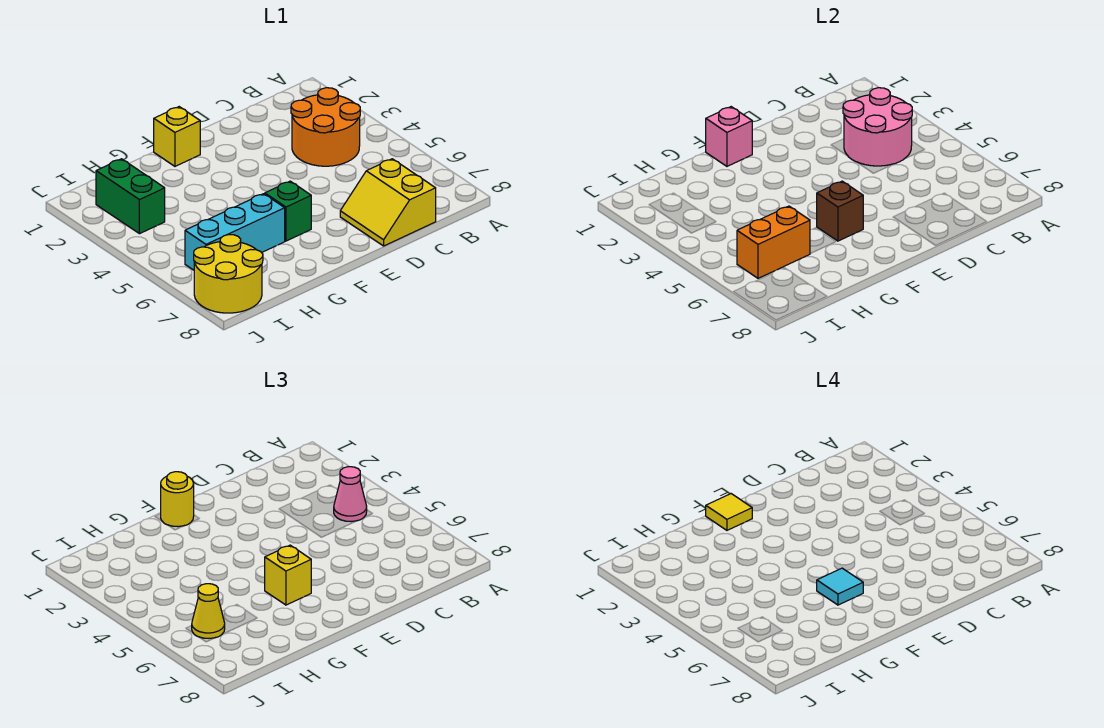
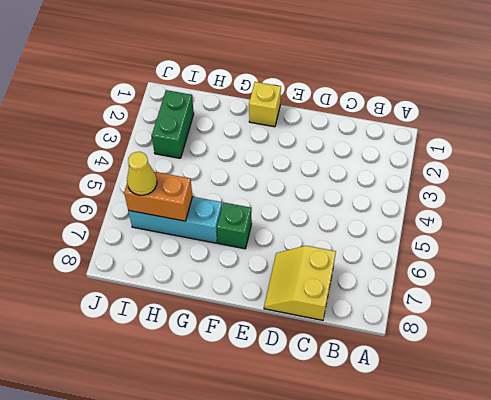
none -> orange round brick B3:C4 level 1
none -> yellow round brick I7:J8 level 1
none -> pink round brick B3:C4 level 2

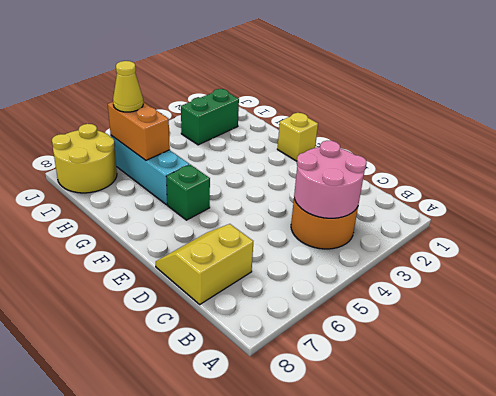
none -> pink brick F1 level 2
none -> brown brick F6 level 2
none -> pink cone B4 level 3

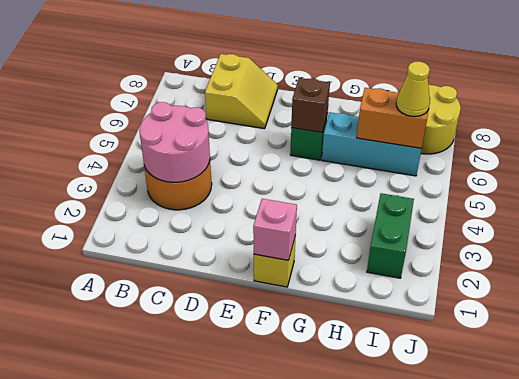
none -> pink cone B4 level 3
none -> yellow round brick F1 level 3
none -> yellow brick F6 level 3

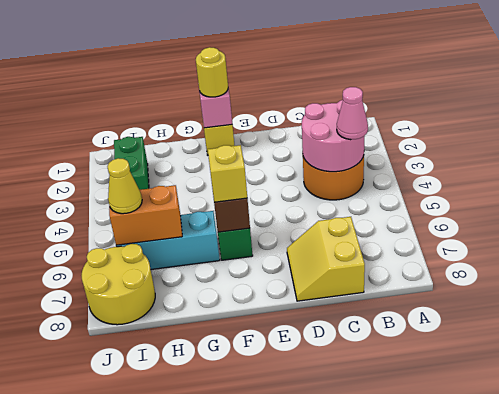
none -> yellow tile F1 level 4
none -> cyan tile F6 level 4

